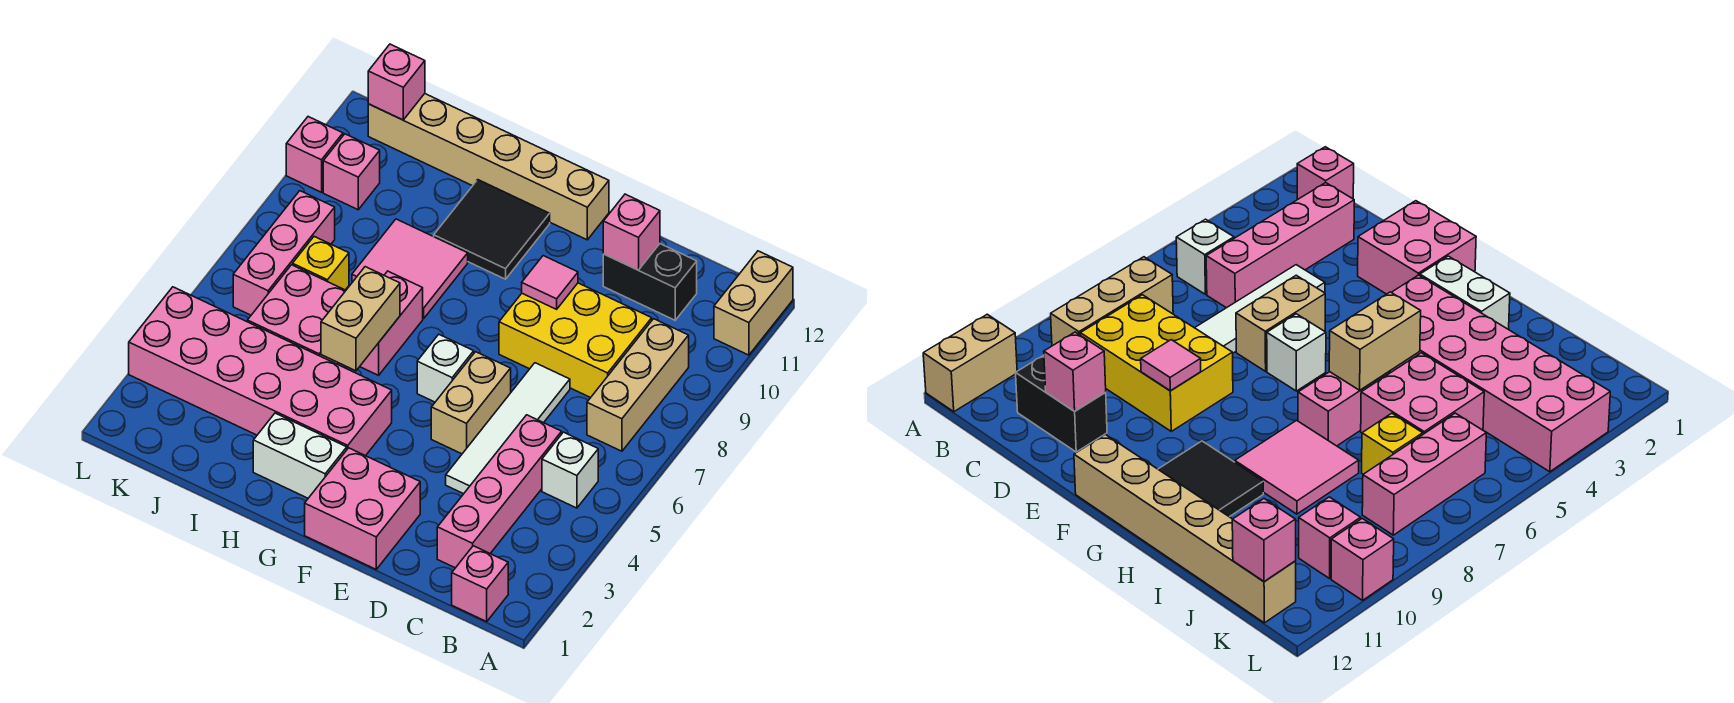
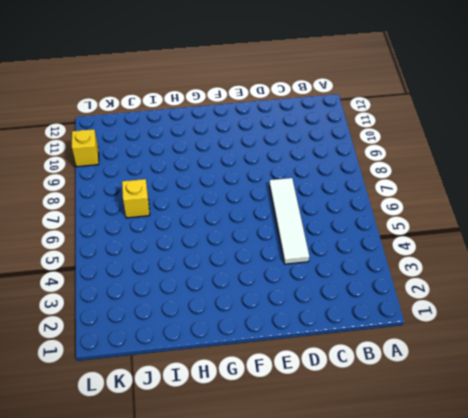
yellow brick L10 level 1 -> pink brick L10 level 1
none -> tan brick A11:A12 level 1
none -> pink brick B1 level 1
none -> white brick B5 level 1

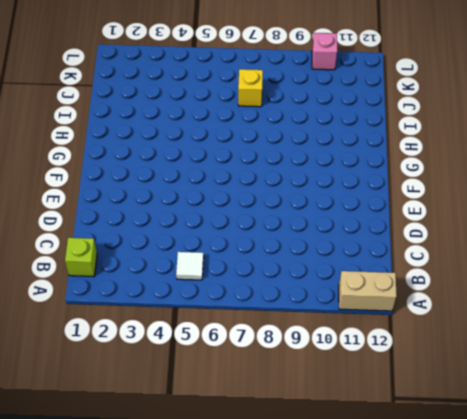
lime brick B1 level 1 -> pink brick B1 level 1
white tile B5 level 1 -> white brick B5 level 1
none -> tan brick B7:B9 level 1
none -> pink brick C2:C5 level 1
none -> yellow brick C8:E9 level 1

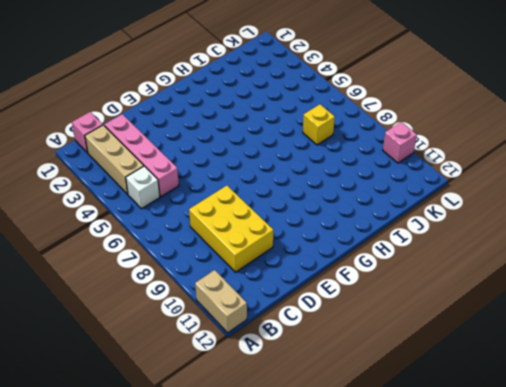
tan brick B2:B4 level 1 -> tan brick B7:B9 level 1
yellow brick C8:D10 level 1 -> yellow brick C8:E9 level 1
none -> black brick C11:D11 level 1
none -> white tile D4:D7 level 1
none -> pink brick E1:F2 level 1

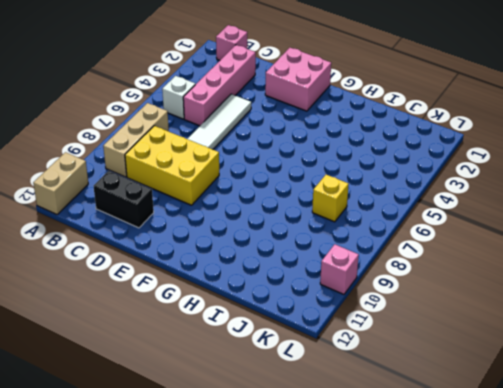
none -> tan brick E5:E6 level 1
none -> white brick F6 level 1
none -> tan brick F12:K12 level 1

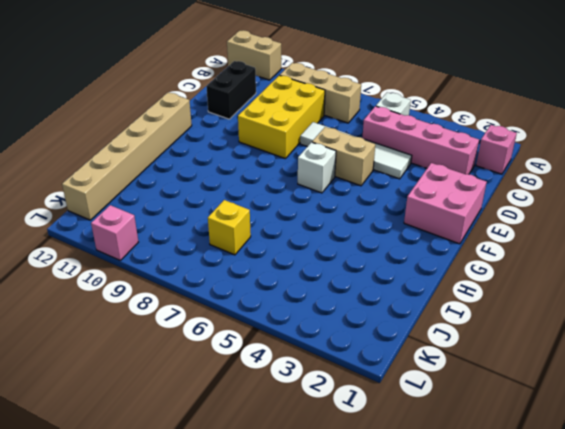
none -> white brick G2:H2 level 1
none -> pink brick G3:L4 level 1
none -> black tile G10:H11 level 1

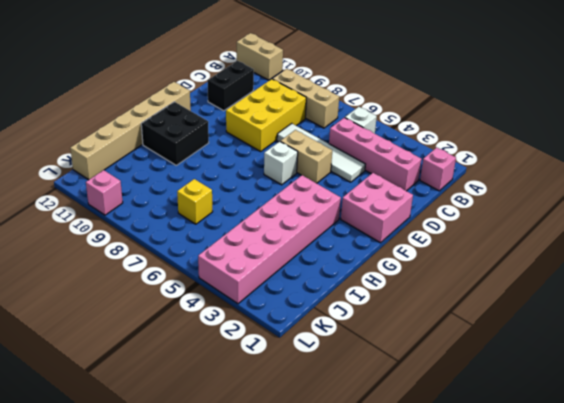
black brick G10:H11 level 1 -> black tile G10:H11 level 1
none -> white brick G2:H2 level 1
none -> pink brick H6:H7 level 1
none -> pink tile H8:I9 level 1

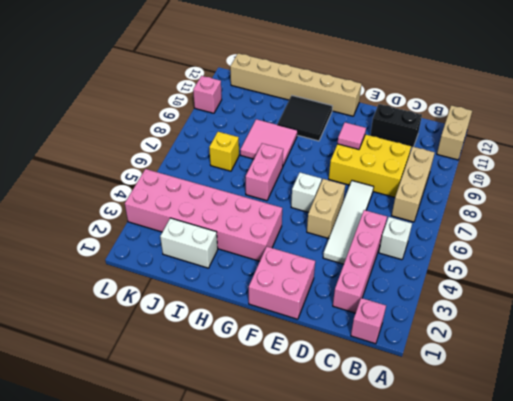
white brick I2:J2 level 1 -> white brick G2:H2 level 1
none -> pink brick I5:J6 level 1
none -> pink brick K6:K8 level 1
none -> pink brick K10 level 1

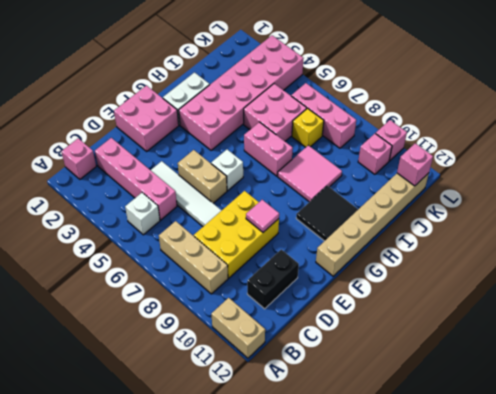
none -> pink brick D11 level 2
none -> tan brick H5:H6 level 2

